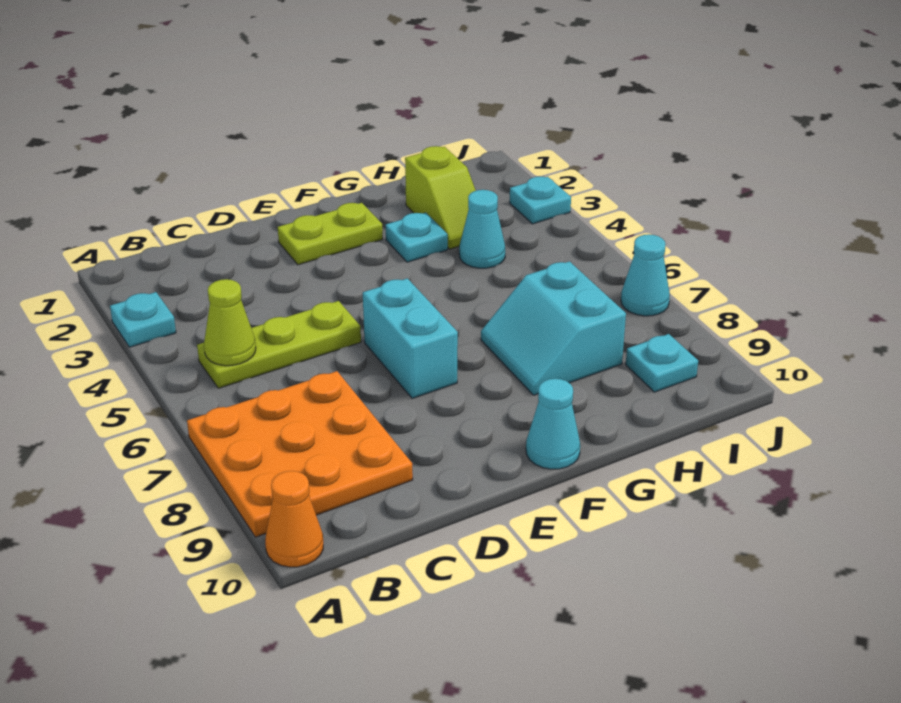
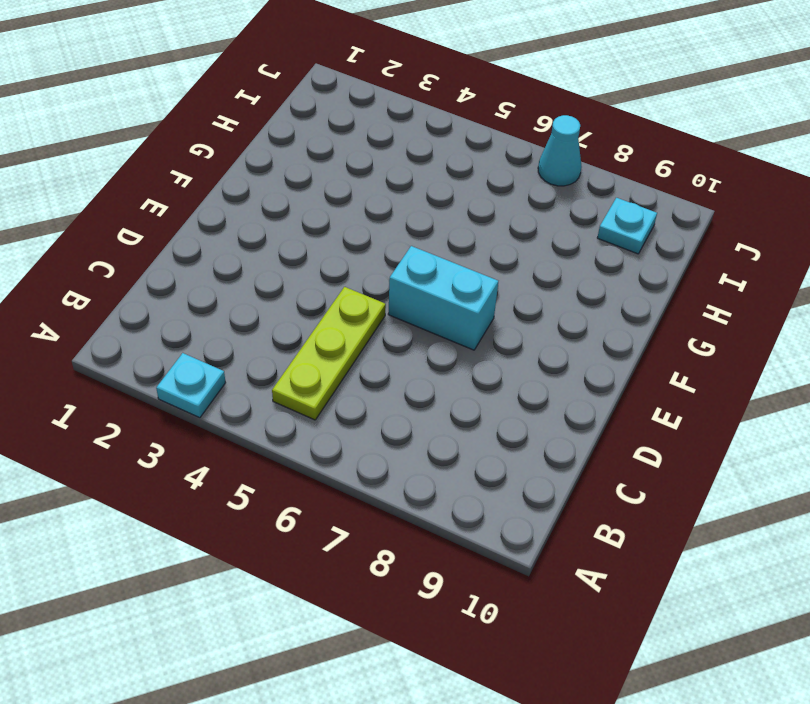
none -> orange plate A7:C9 level 1
none -> orange cone A10 level 1
none -> lime plate E2:F2 level 1

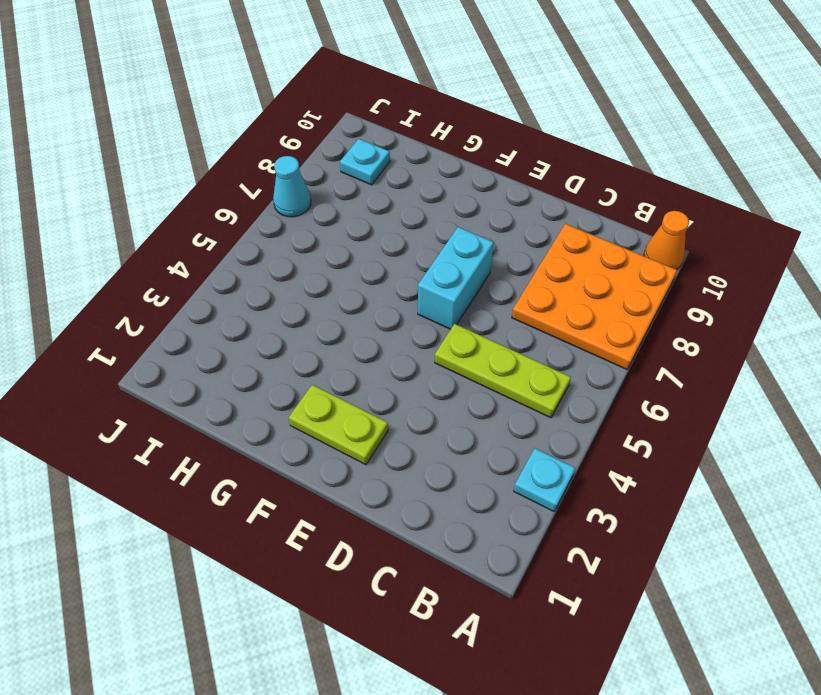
none -> cyan cone F10 level 1
none -> cyan plate G3 level 1
none -> cyan slope G7:H8 level 1 top H

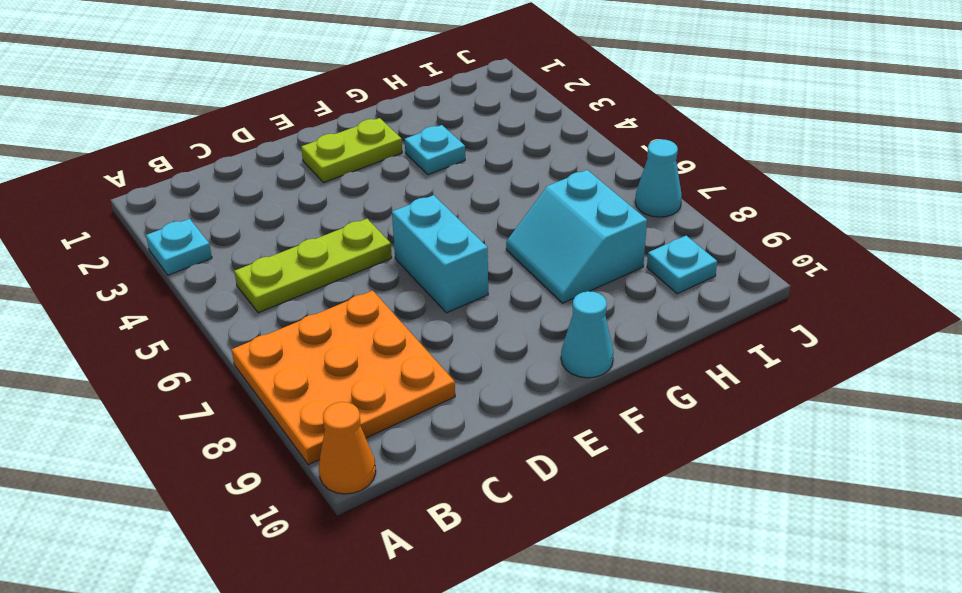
none -> lime slope H2:H3 level 1 top 2
none -> cyan cone H4 level 1
none -> cyan plate J3 level 1

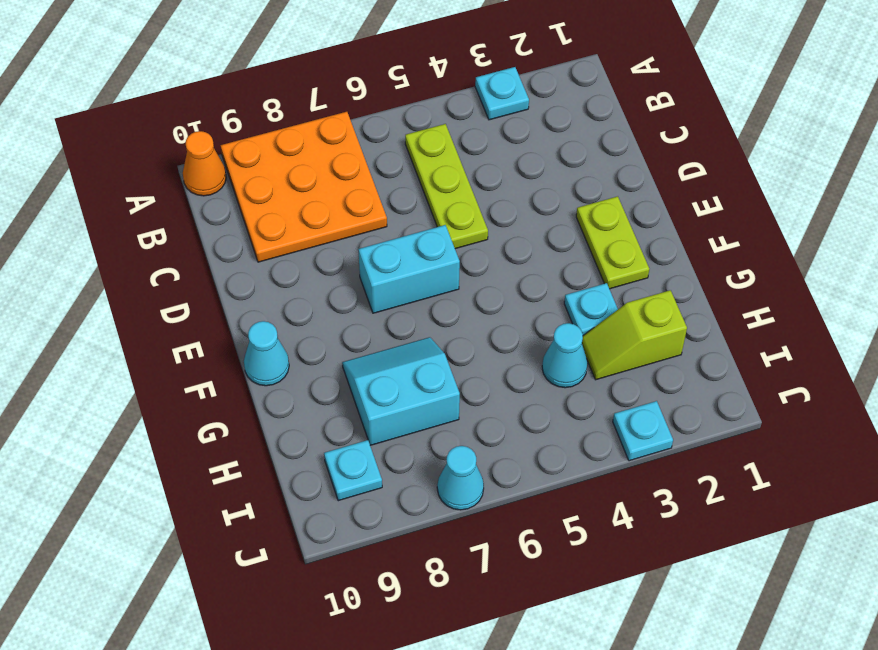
none -> lime cone B5 level 2

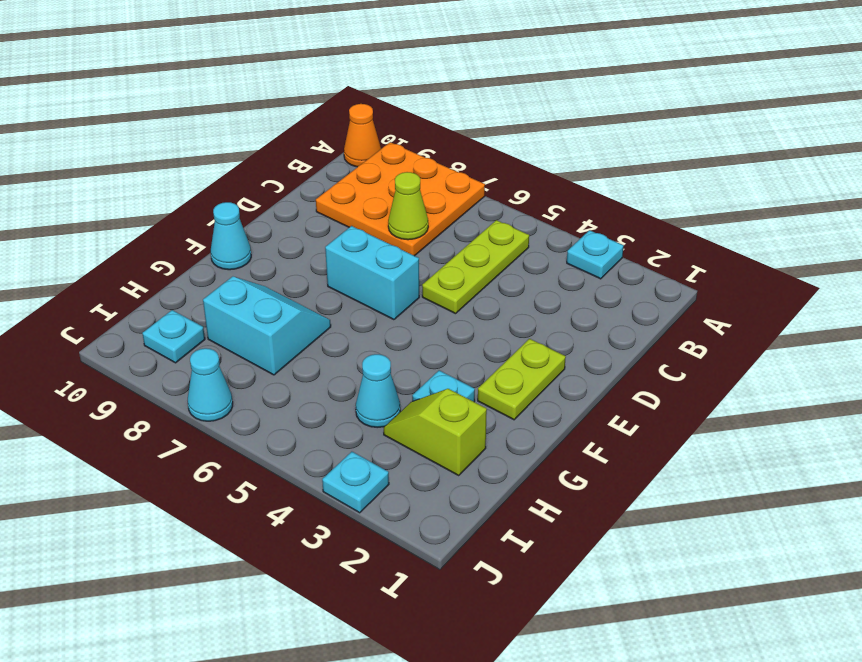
lime cone C7 level 2 -> lime cone B5 level 2

